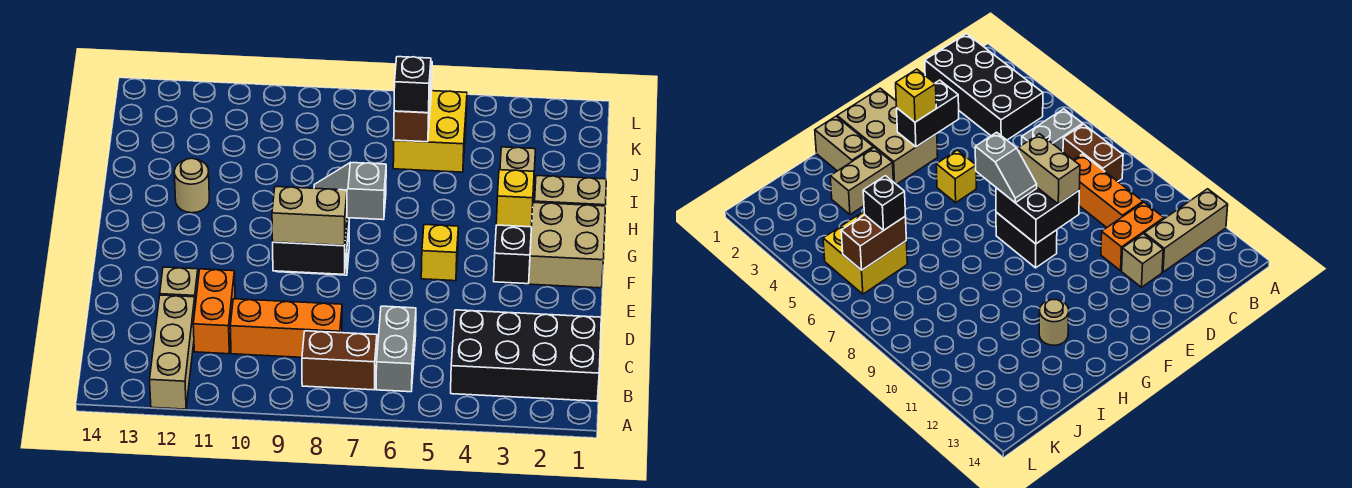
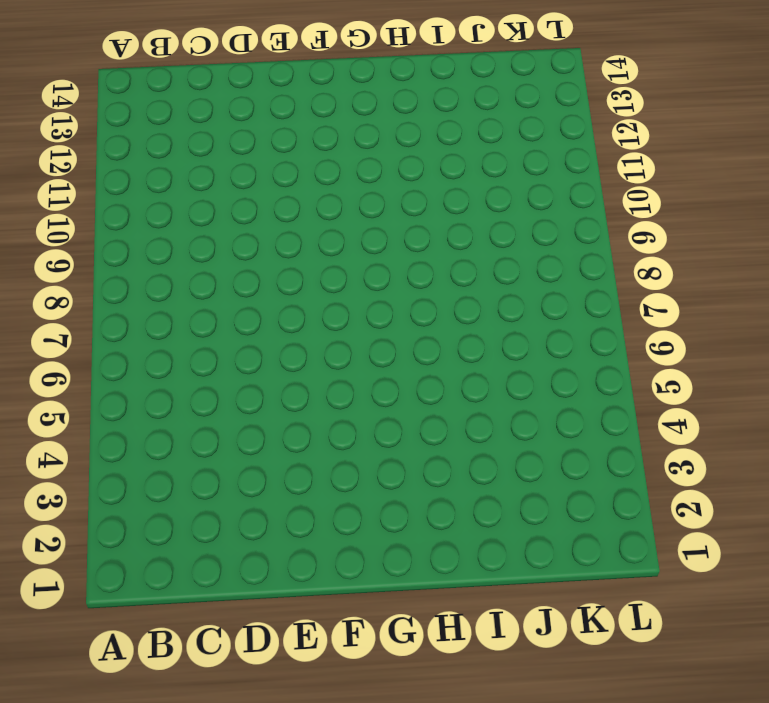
none -> tan brick A12:C12 level 1
none -> black brick B1:C4 level 1
none -> grey brick B6:C6 level 1

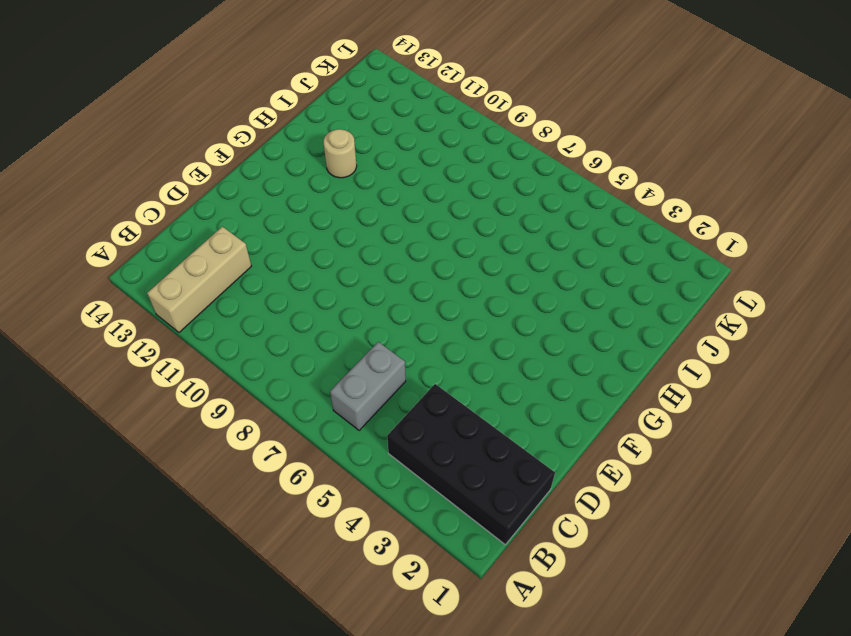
none -> brown brick B7:B8 level 1
none -> orange brick C8:C10 level 1
none -> orange brick C11:D11 level 1

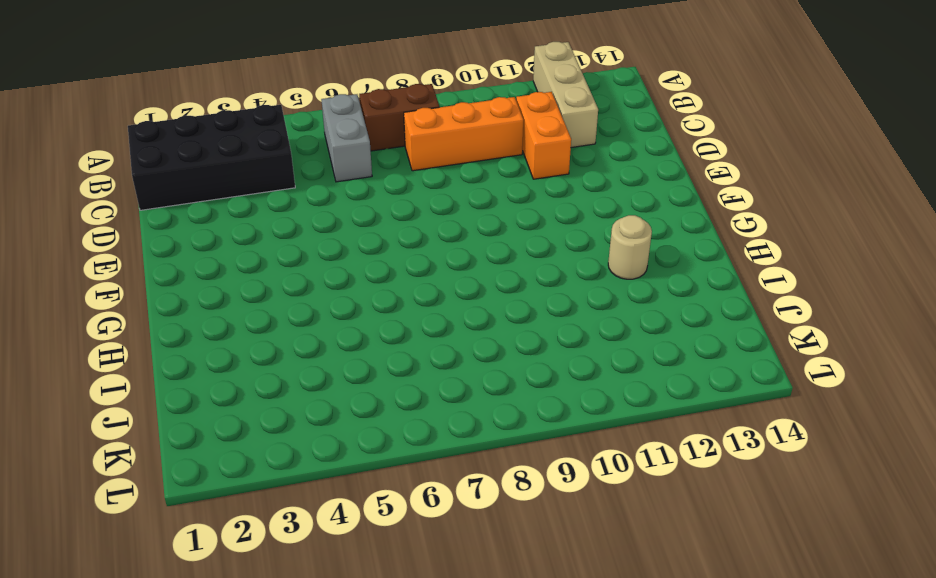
none -> tan brick D12 level 1
none -> tan brick F1:G3 level 1
none -> yellow brick F5 level 1

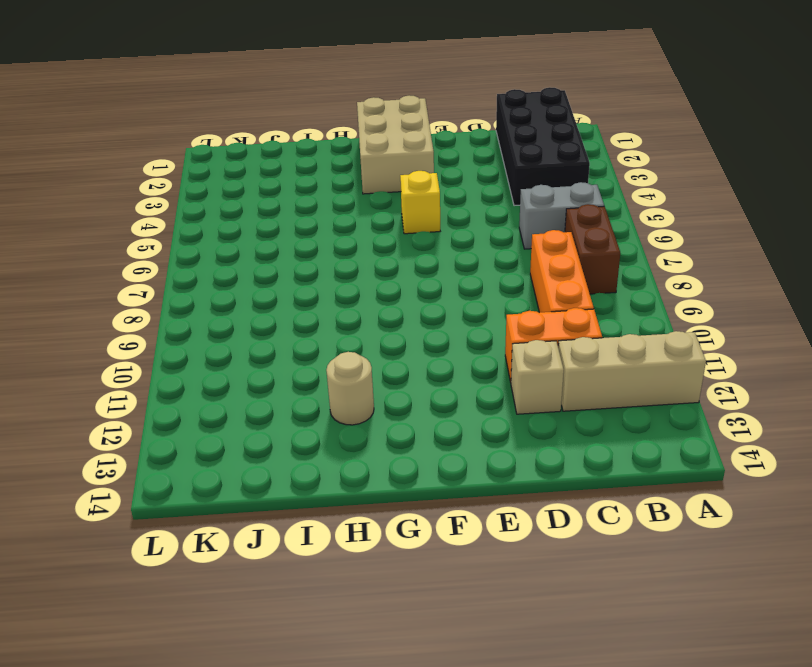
none -> black brick F8:F9 level 1
none -> tan brick H1:H2 level 1
none -> tan brick H3:I3 level 1

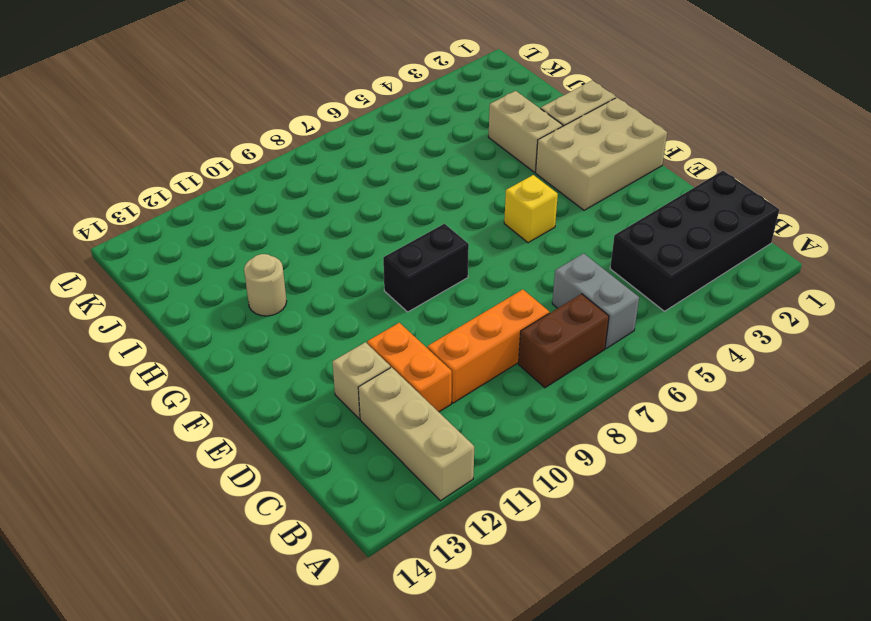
none -> yellow brick J5:K6 level 1
none -> black brick E3:F3 level 2
none -> black brick E8:F9 level 2

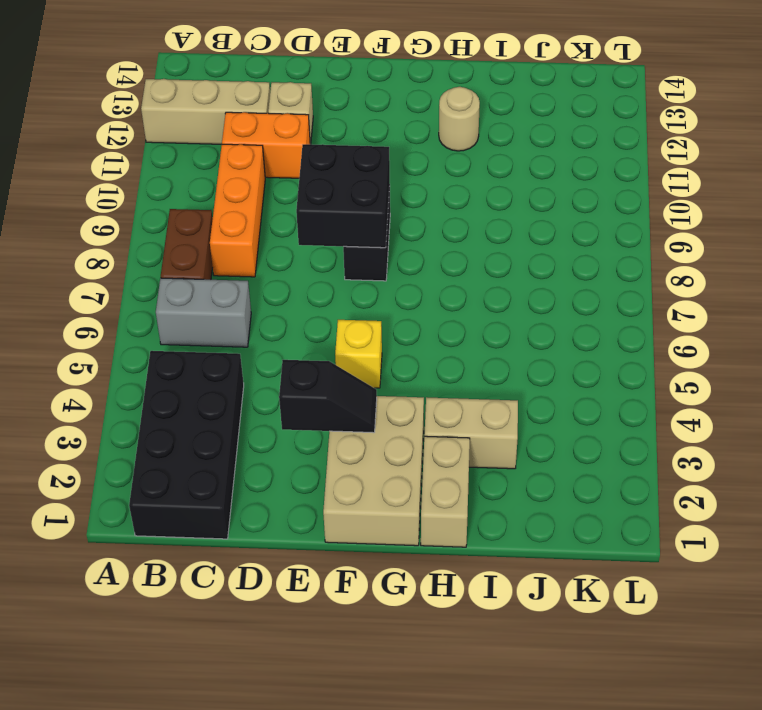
black slope E3:F3 level 2 top E -> black brick E3:F3 level 2
none -> yellow brick J5:K6 level 1
none -> brown brick J6:K6 level 2
none -> tan brick E8:E9 level 3

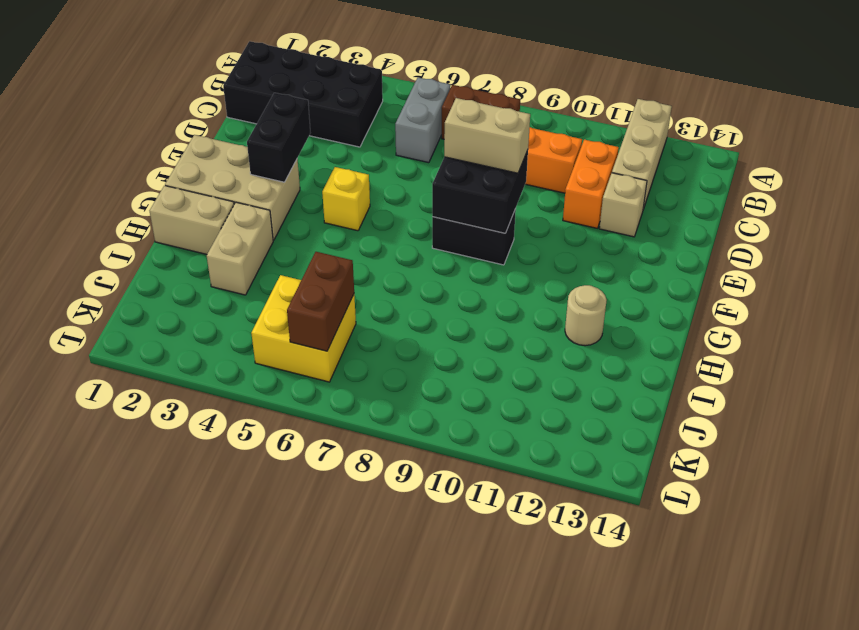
none -> yellow brick F3 level 3
none -> grey slope F7:F8 level 3 top 7
none -> black brick J6 level 3

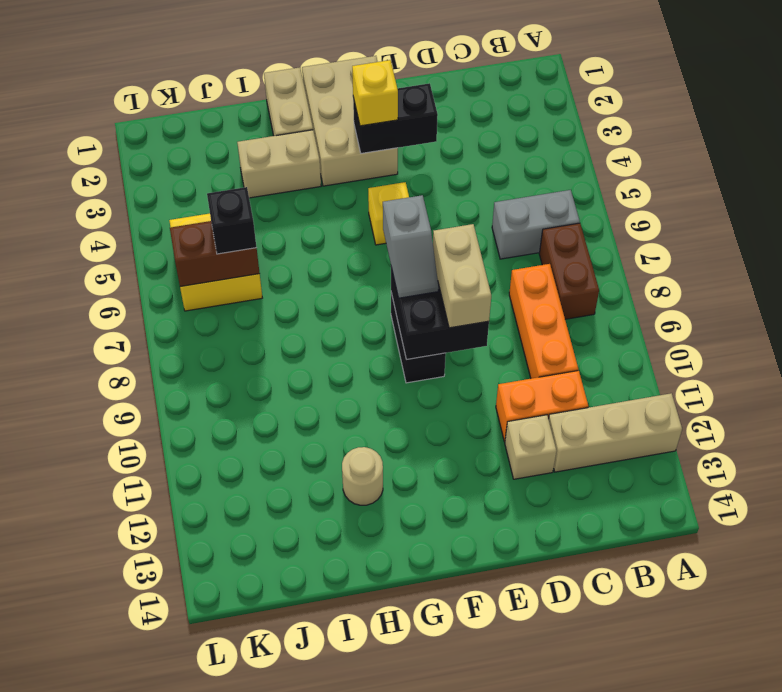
none -> black brick B1:C4 level 1

